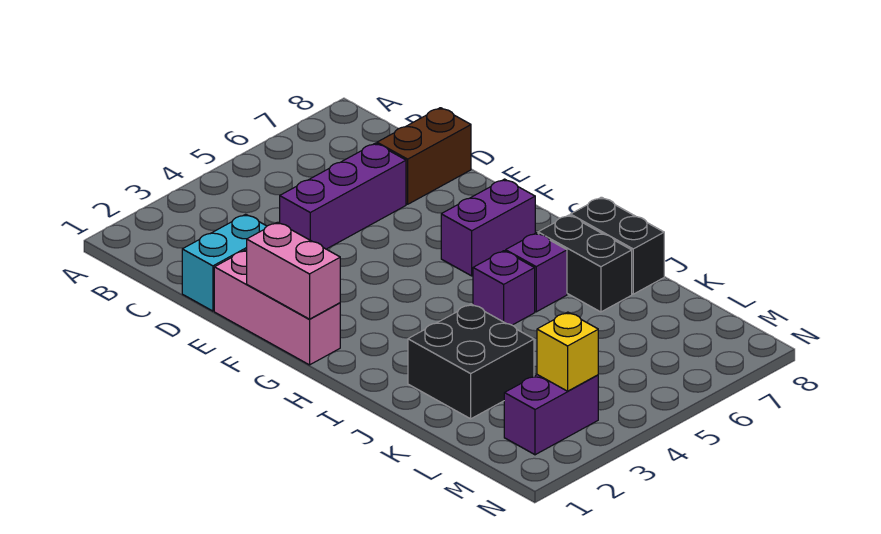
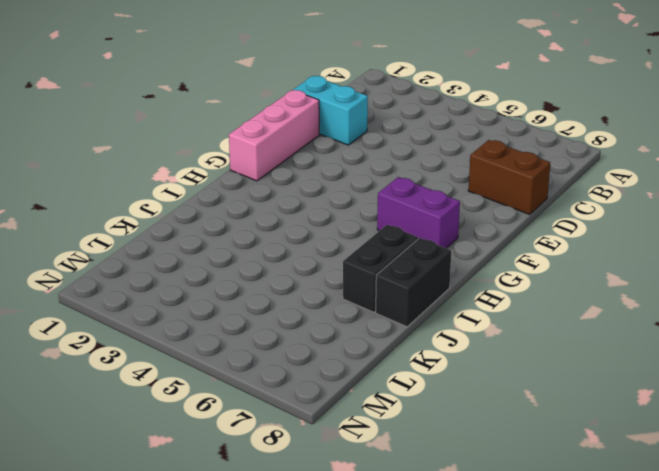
none -> purple brick D4:D6 level 1
none -> purple brick I5 level 1
none -> purple brick I6 level 1

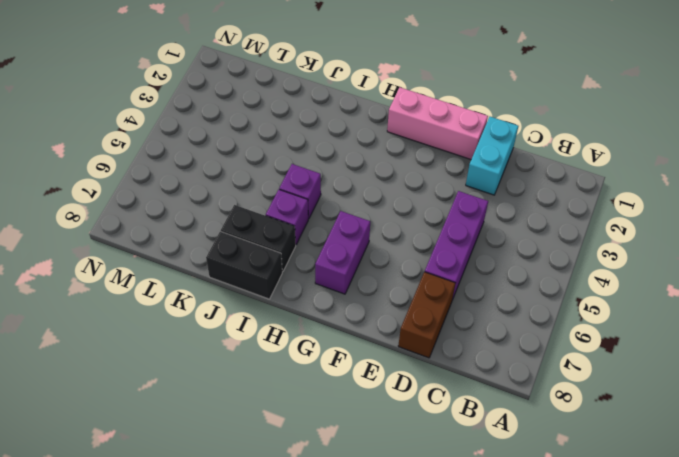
none -> black brick J2:K3 level 1
none -> purple brick M2:M3 level 1
none -> pink brick F1:G1 level 2

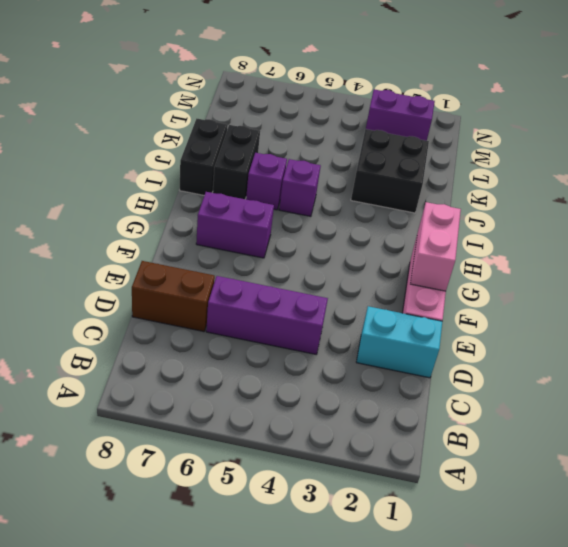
none -> yellow brick M3 level 2

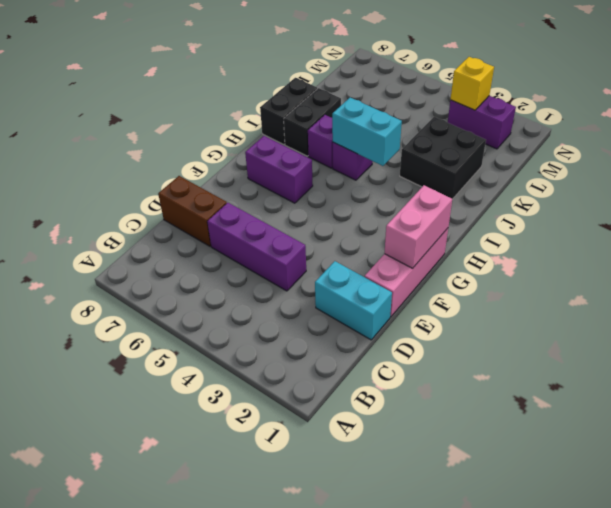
cyan brick I4:I5 level 2 -> none

